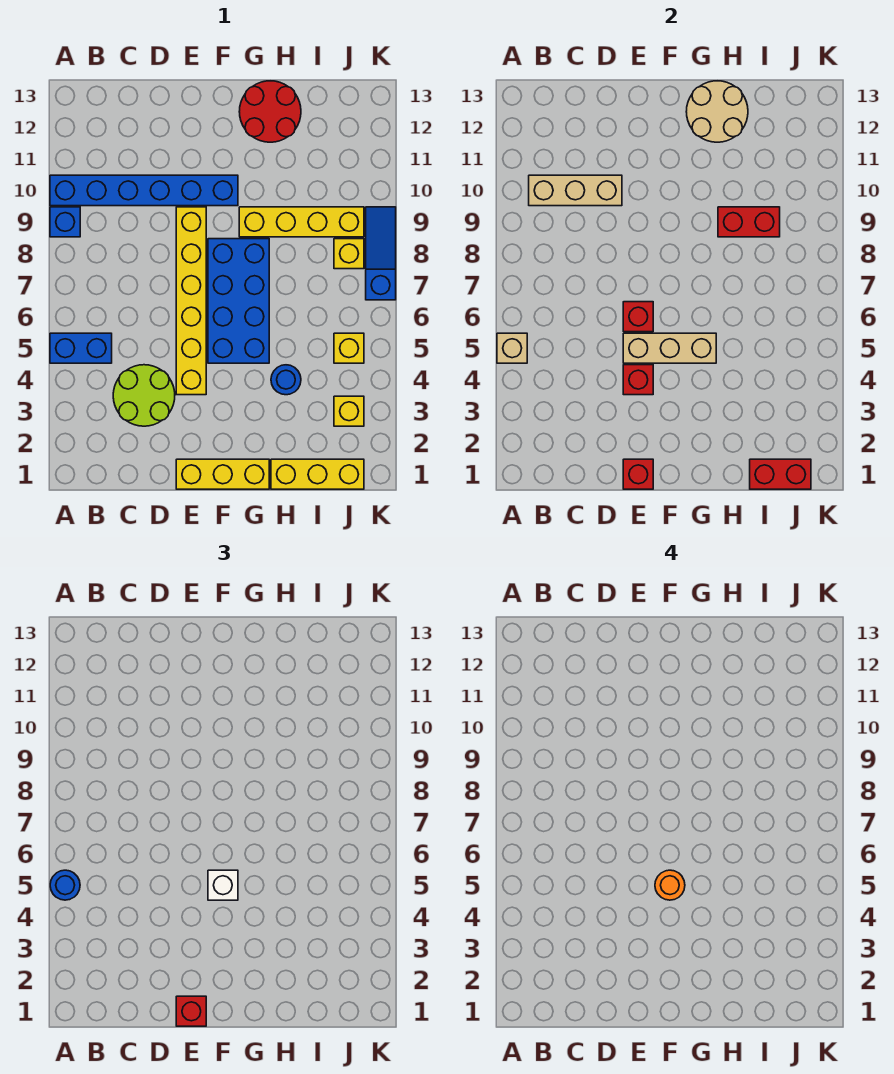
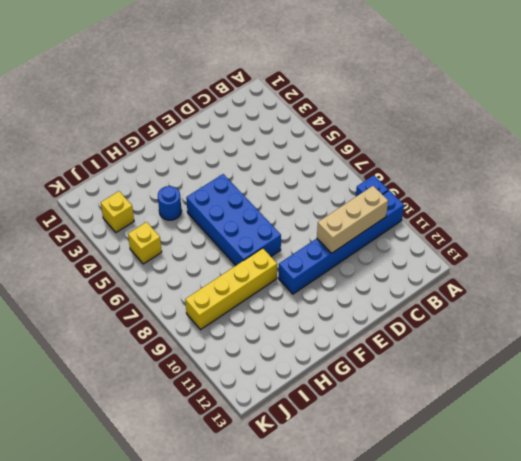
none -> blue brick A5:B5 level 1
none -> lime round brick C3:D4 level 1
none -> yellow brick E1:G1 level 1

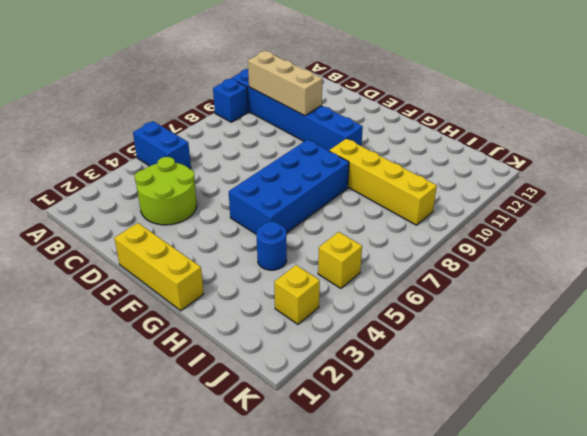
none -> yellow brick E4:E9 level 1
none -> red round brick G12:H13 level 1
none -> yellow brick H1:J1 level 1

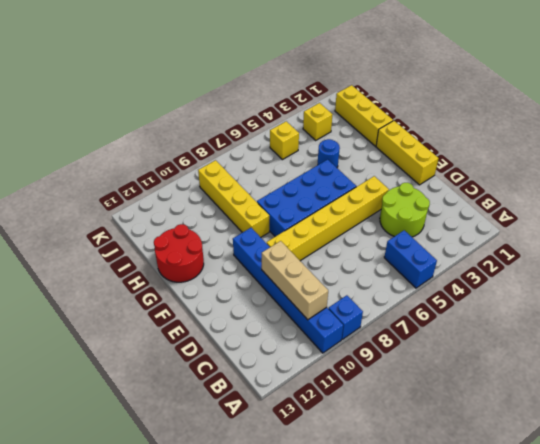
none -> yellow brick J8 level 1
none -> blue slope K7:K9 level 1 top 7
none -> tan brick A5 level 2

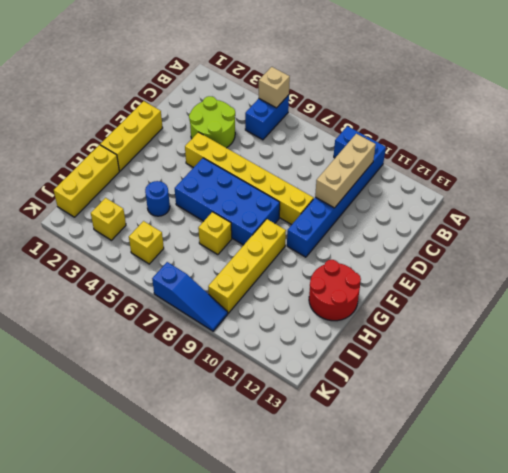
yellow brick H7 level 1 -> yellow brick J8 level 1
none -> red brick E1 level 2
none -> red brick E4 level 2
none -> tan brick E5:G5 level 2

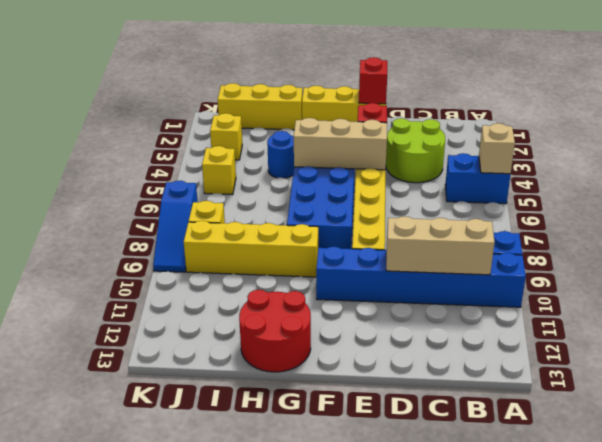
none -> red brick E6 level 2
none -> tan round brick G12:H13 level 2
none -> red brick H9:I9 level 2

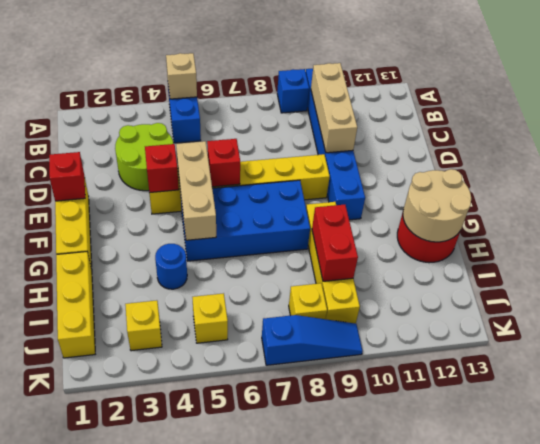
none -> red brick I1:J1 level 2
none -> blue round brick A5 level 3
none -> red brick E1 level 3

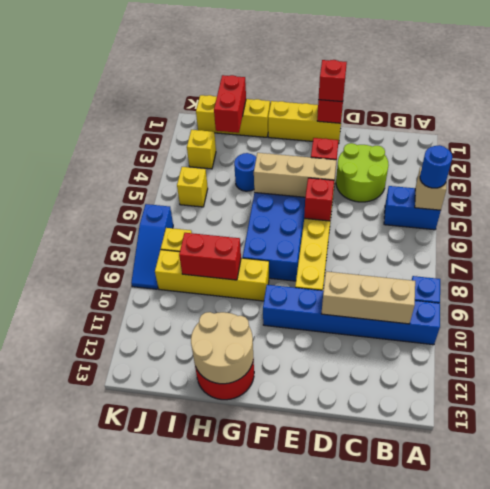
red brick I1:I2 level 2 -> red brick I1:J1 level 2
none -> white brick F5 level 3
none -> orange round brick F5 level 4

